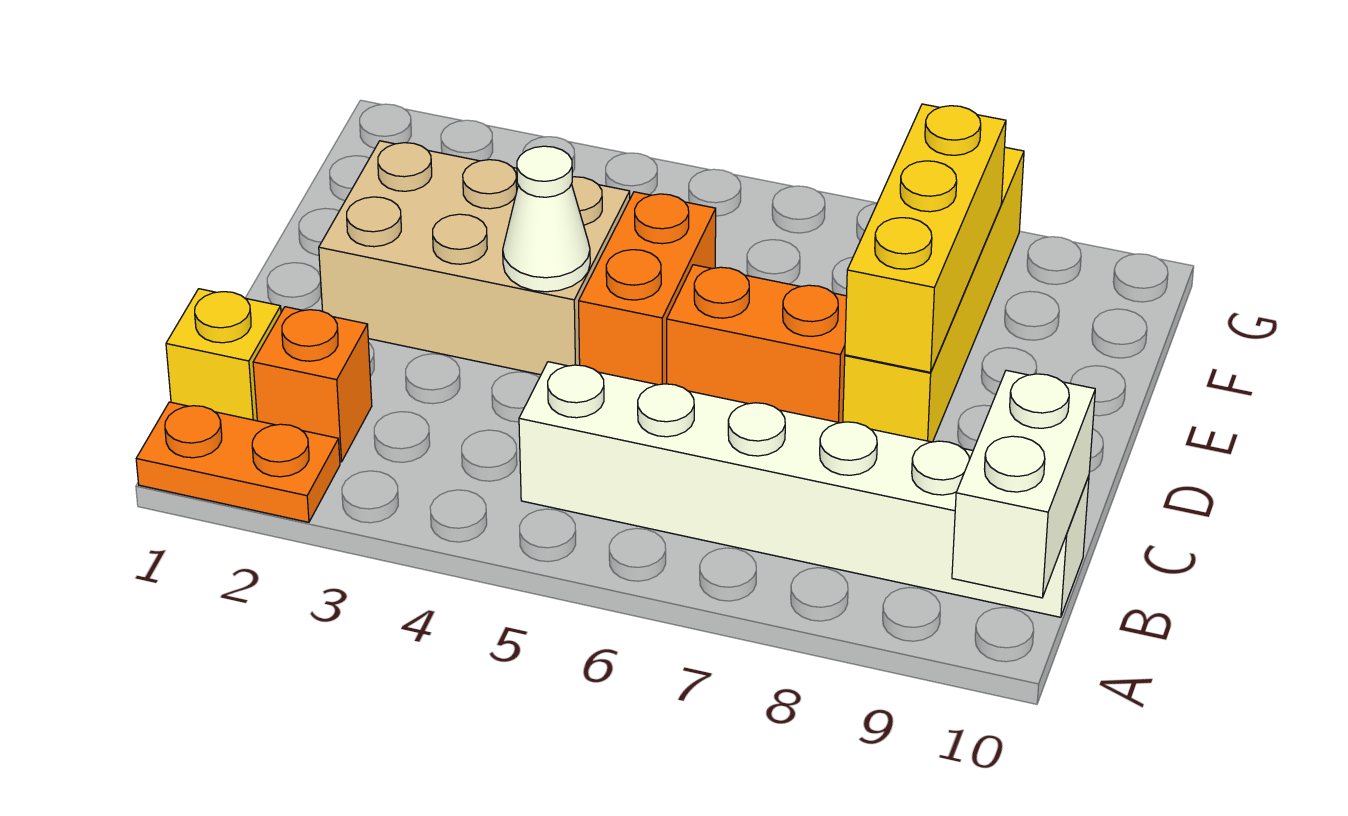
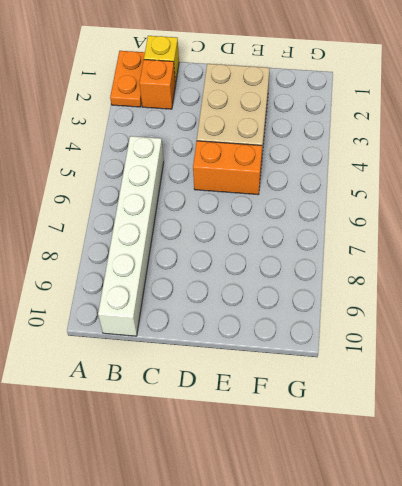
none -> orange brick D6:D7 level 1
none -> yellow brick D8:G8 level 1

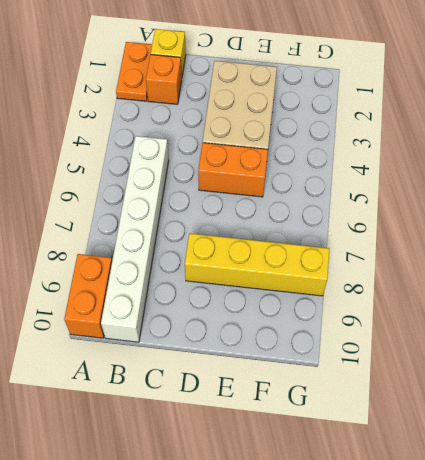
orange brick A9:A10 level 1 -> orange brick D6:D7 level 1
none -> white brick A10:B10 level 2
none -> white cone D4 level 2

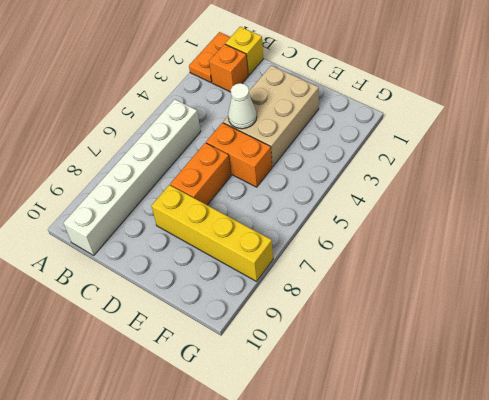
none -> white brick A10:B10 level 2
none -> yellow brick D8:F8 level 2

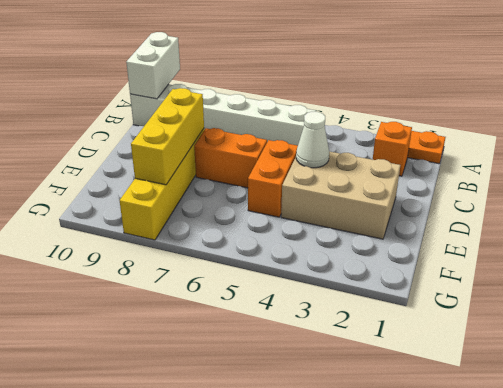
none -> yellow brick B1 level 1

